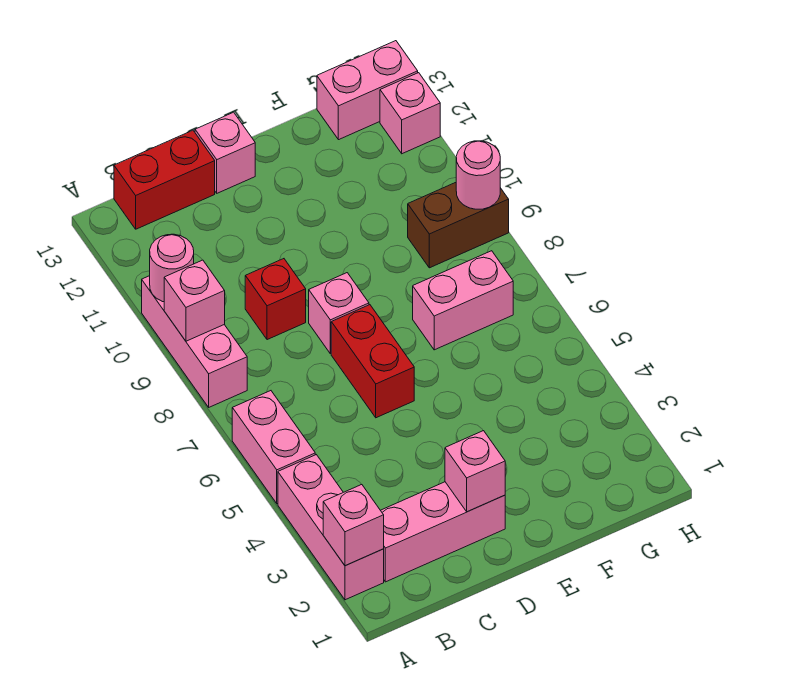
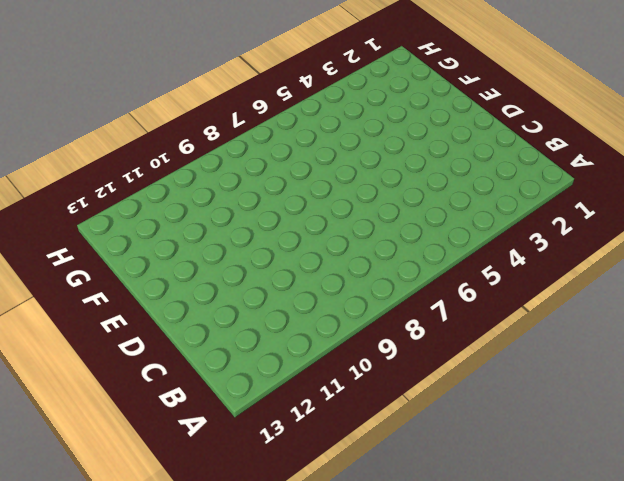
none -> pink brick A2:A4 level 1
none -> pink brick A5:A6 level 1
none -> pink brick A8:A10 level 1

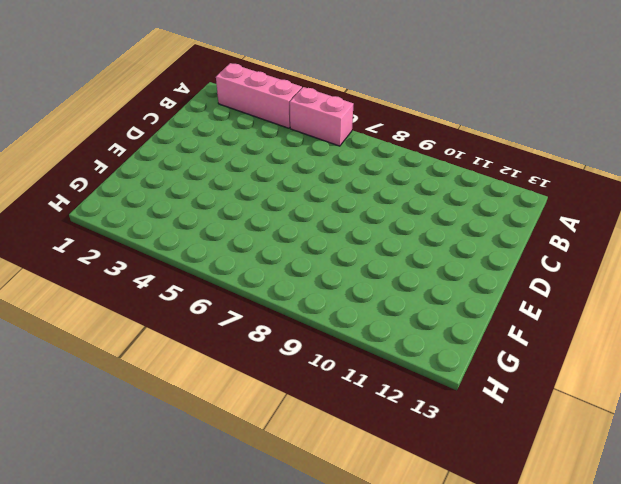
none -> pink brick A8:A10 level 1
none -> pink brick B2:D2 level 1
none -> red brick B13:C13 level 1

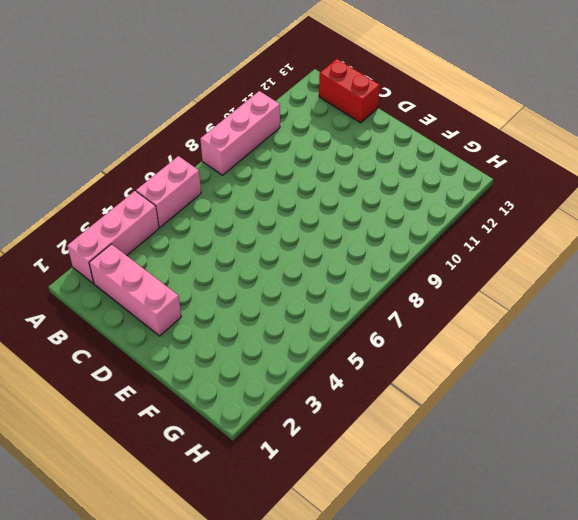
none -> red brick C9 level 1
none -> red brick D6:D7 level 1
none -> pink brick D8 level 1

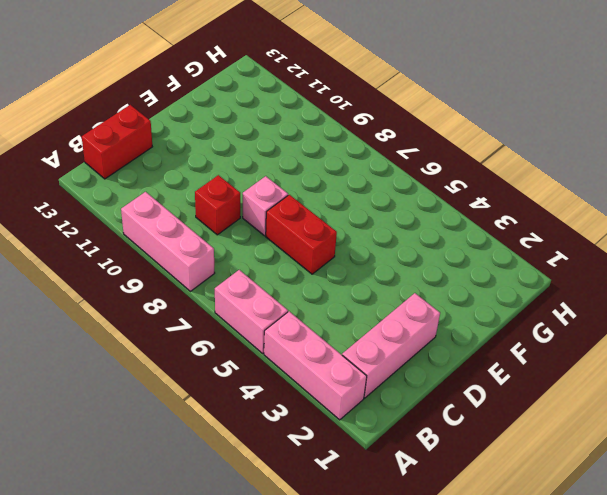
none -> pink brick D13 level 1
none -> pink brick F7:G7 level 1
none -> brown brick G9:H9 level 1

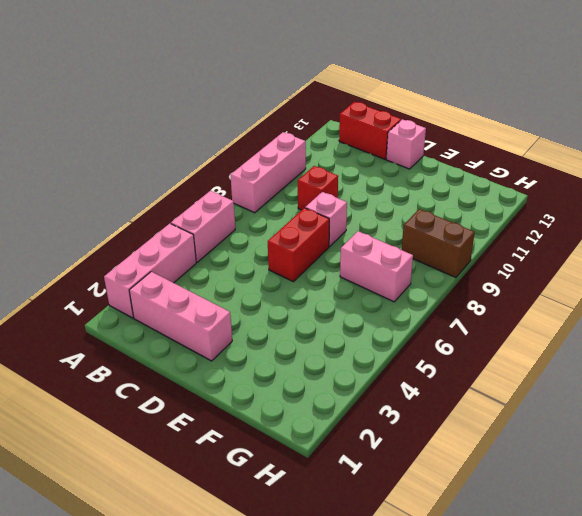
none -> pink brick G13:H13 level 1
none -> pink brick H12 level 1
none -> pink brick A2 level 2

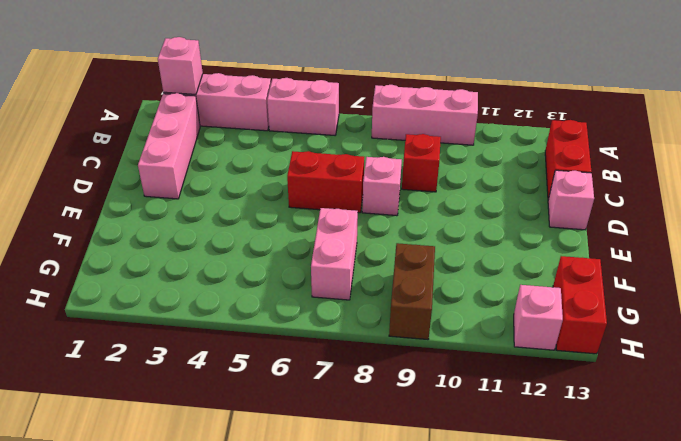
red brick G13:H13 level 1 -> pink brick G13:H13 level 1
none -> pink brick A9 level 2
none -> pink round brick A10 level 2
none -> pink brick D2 level 2

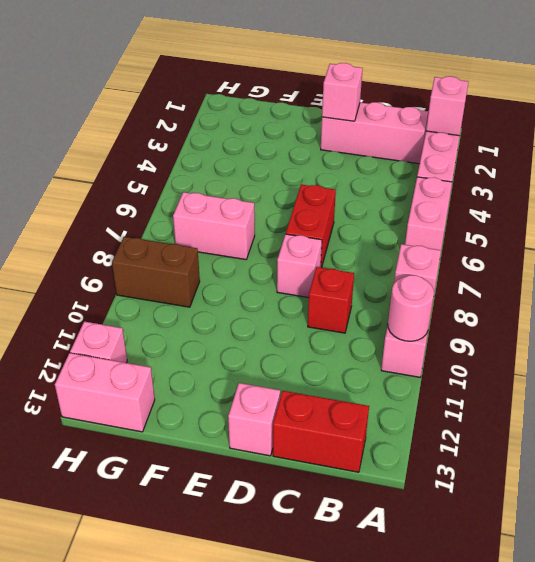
none -> pink round brick H9 level 2

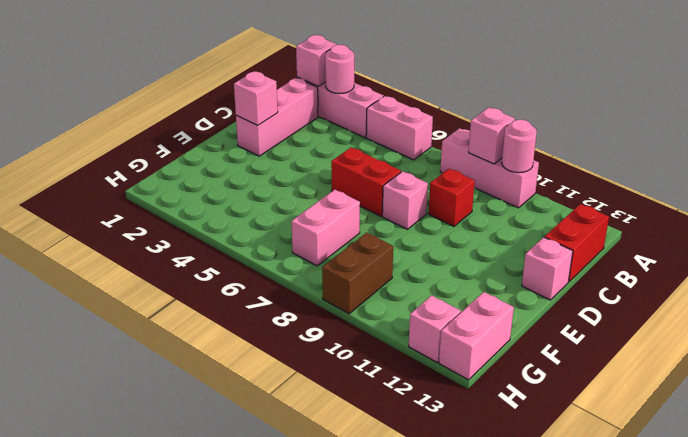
pink round brick A3 level 2 -> pink round brick H9 level 2

